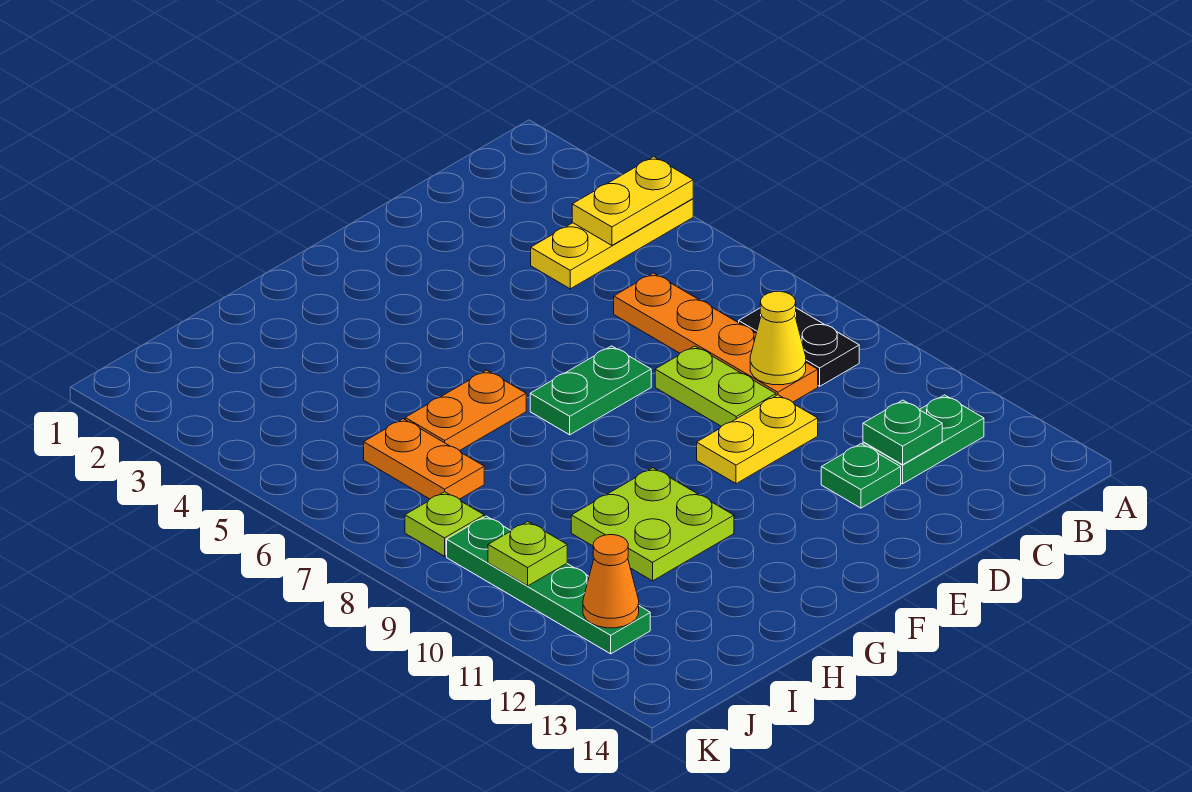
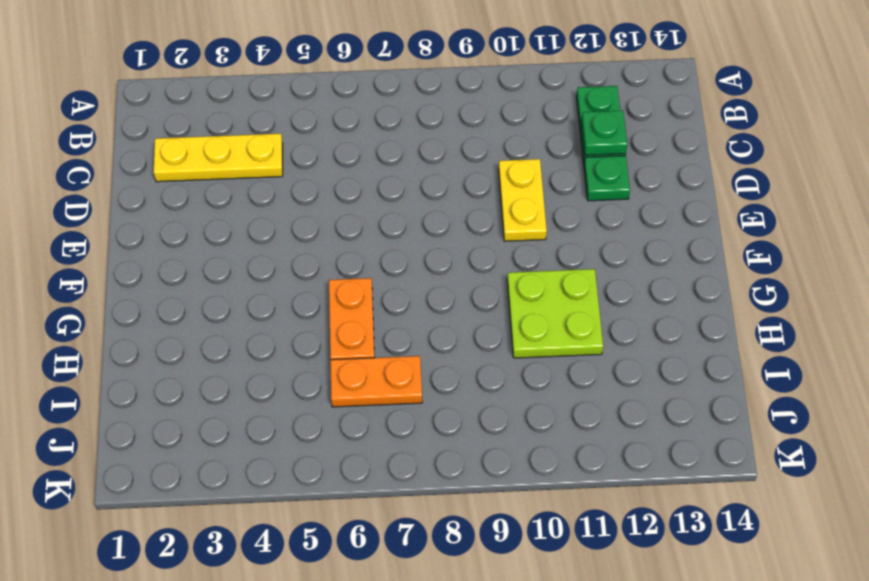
yellow plate C2:C4 level 1 -> yellow plate A4:C4 level 1
none -> black plate B8:B9 level 1
none -> orange plate C6:C9 level 1
none -> lime plate D8:D9 level 1

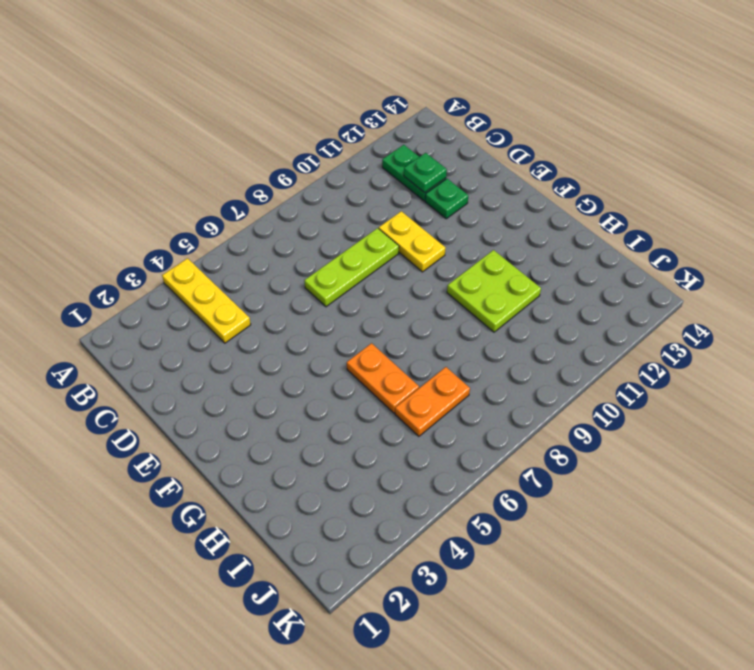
lime plate D7:D9 level 1 -> lime plate D8:D9 level 1
none -> black plate B8:B9 level 1
none -> orange plate C6:C9 level 1
none -> green plate E7:F7 level 1

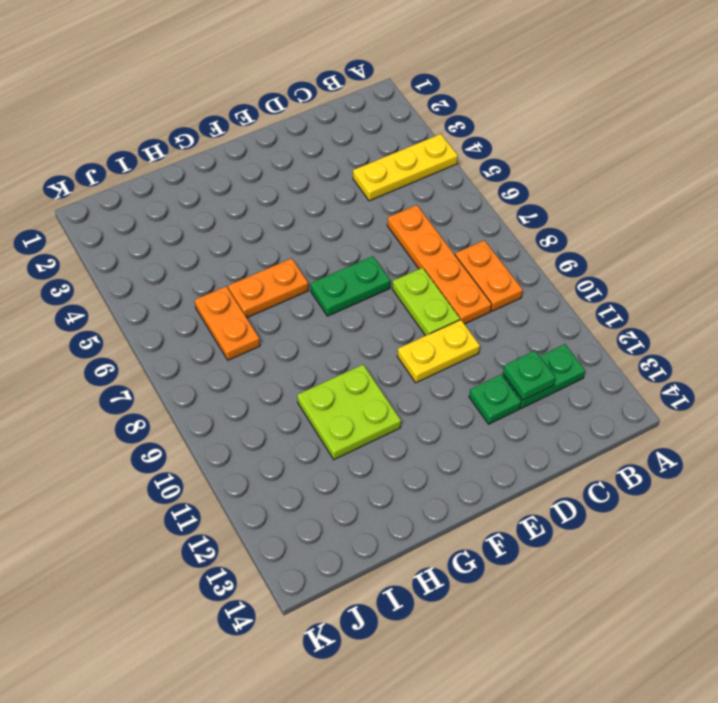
orange plate B8:B9 level 1 -> black plate B8:B9 level 1
none -> lime plate J8 level 1
none -> green plate J9:J12 level 1
none -> yellow plate A4:B4 level 2

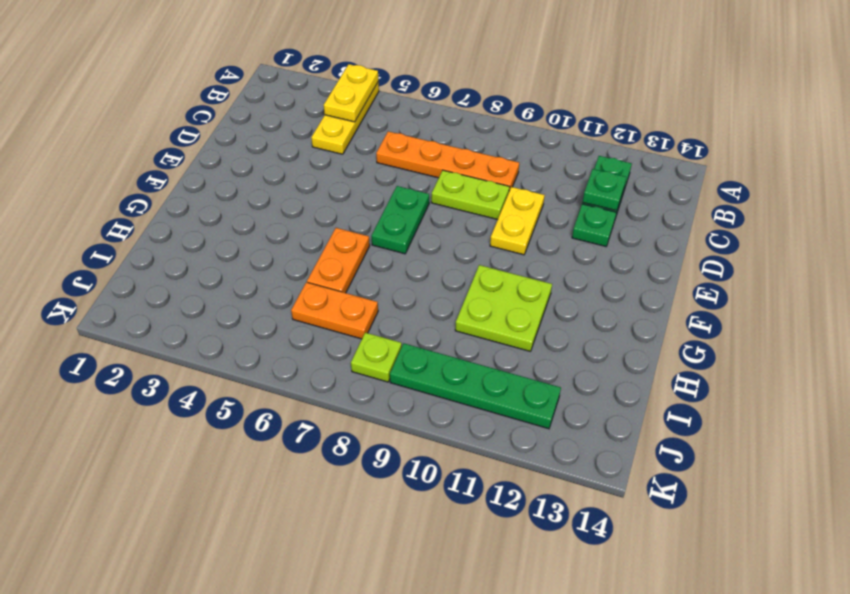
none -> black plate B8:B9 level 1
none -> yellow cone C9 level 2
none -> lime plate J10 level 2

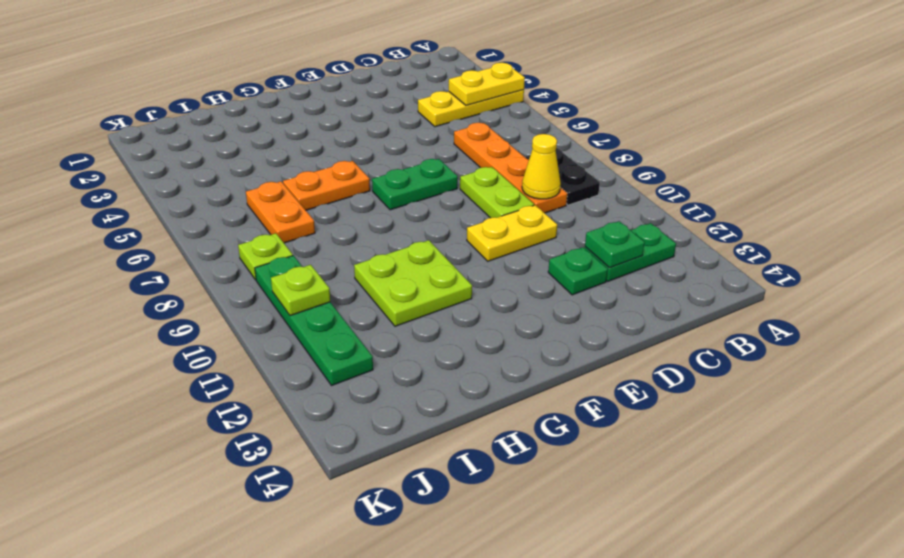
none -> orange cone J12 level 2

